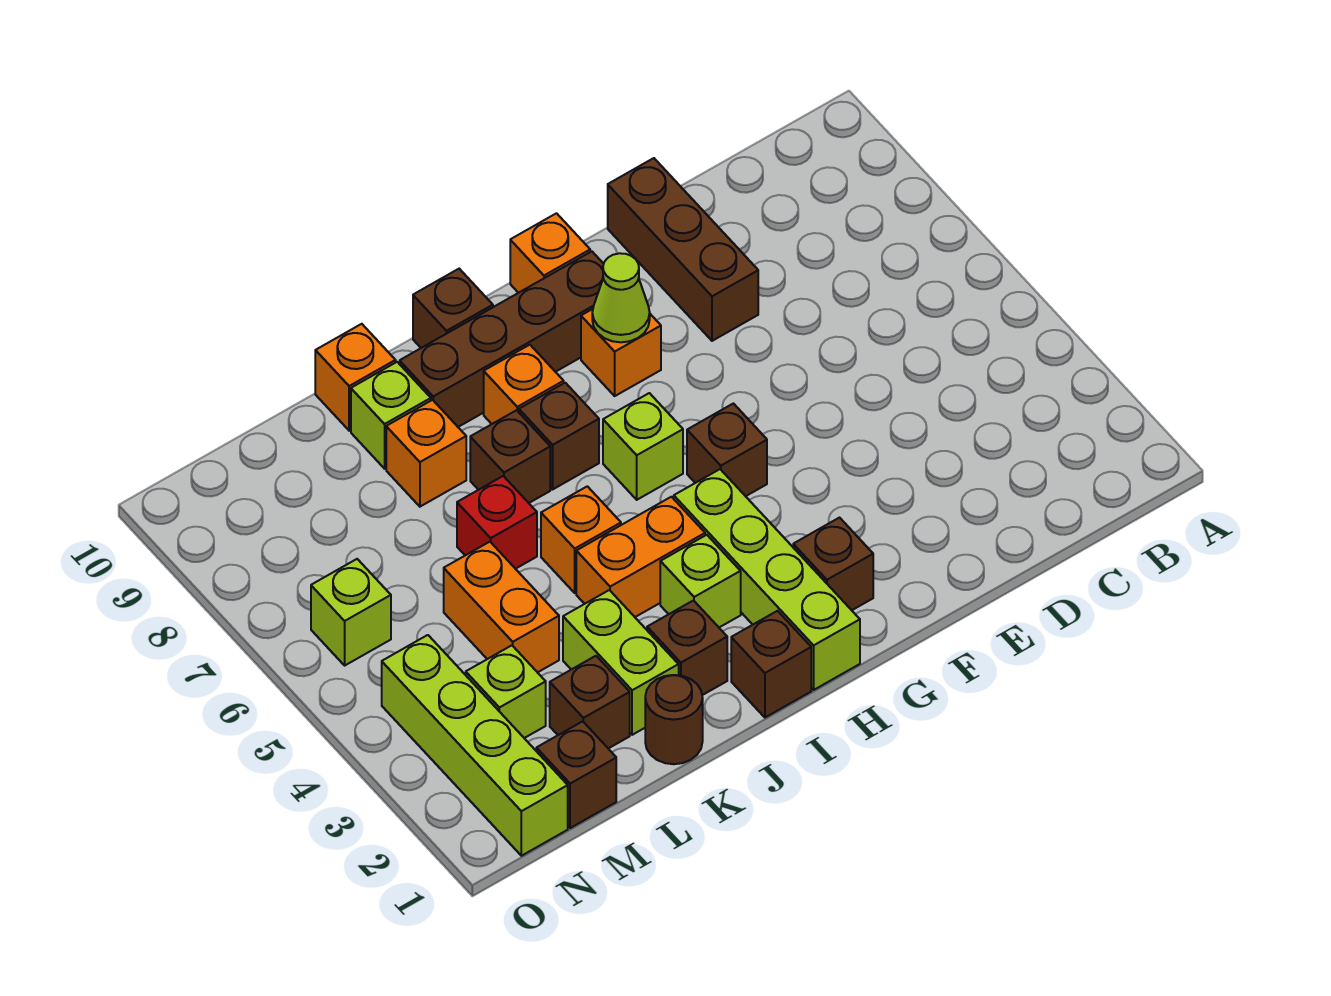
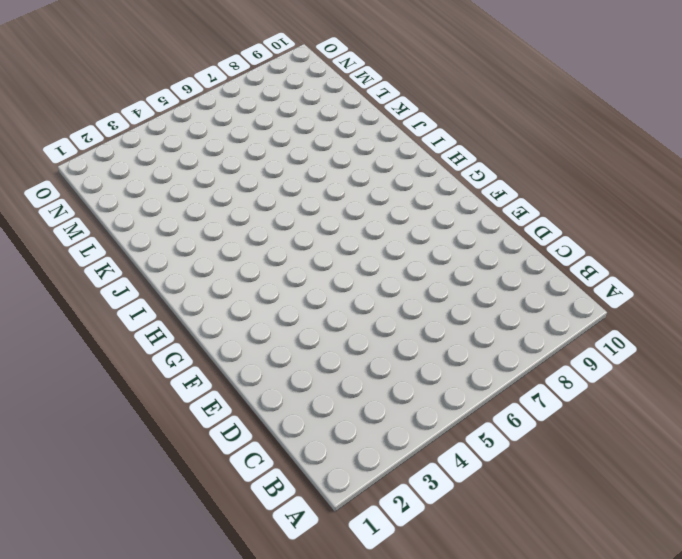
none -> brown brick E8:E10 level 1
none -> brown brick G2 level 1
none -> brown brick G5 level 1
none -> orange brick G8 level 1

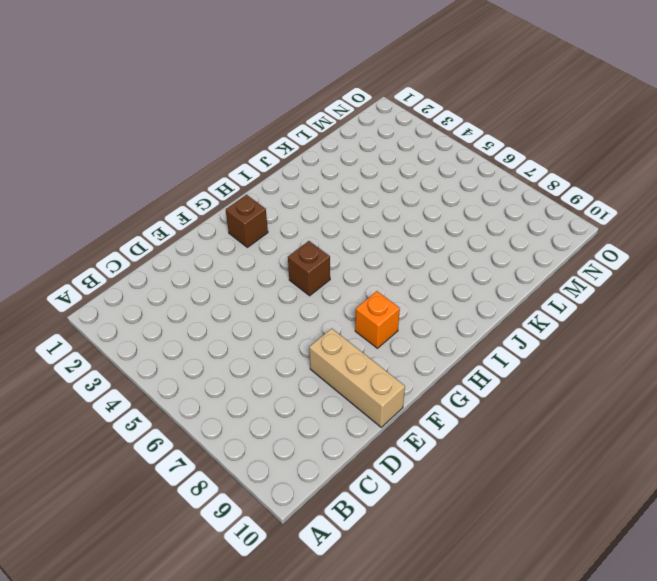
tan brick E8:E10 level 1 -> brown brick E8:E10 level 1
none -> brown brick G9:J9 level 1
none -> orange brick G10 level 1
none -> lime brick H1:H4 level 1
none -> lime brick H6 level 1

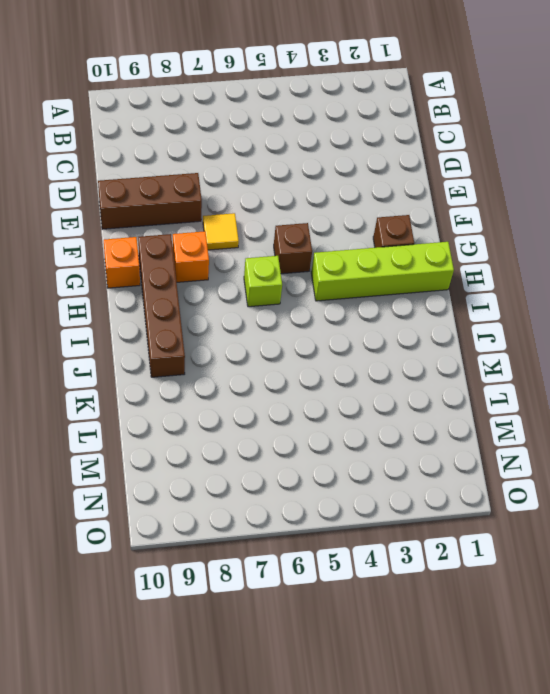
yellow tile F7 level 1 -> none
none -> brown brick I1 level 1
none -> lime brick I3 level 1
none -> orange brick I4:J4 level 1
none -> brown brick I7 level 1

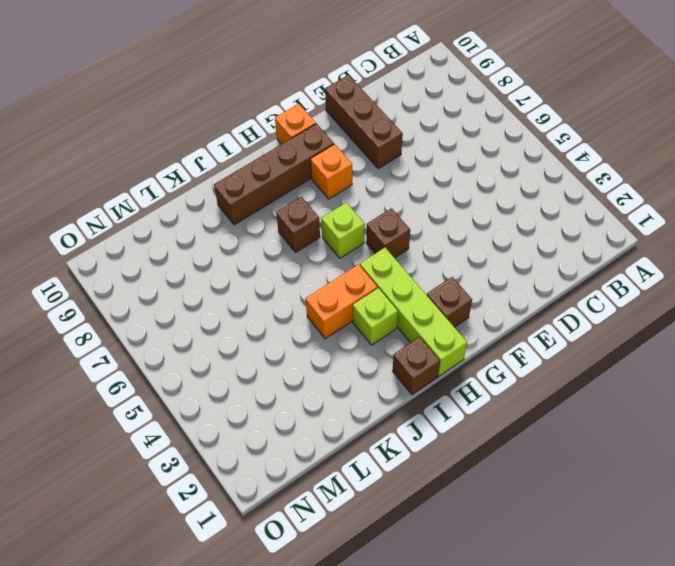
none -> orange brick I8 level 1
none -> brown brick I10 level 1
none -> brown brick J2 level 1
none -> orange brick J5 level 1

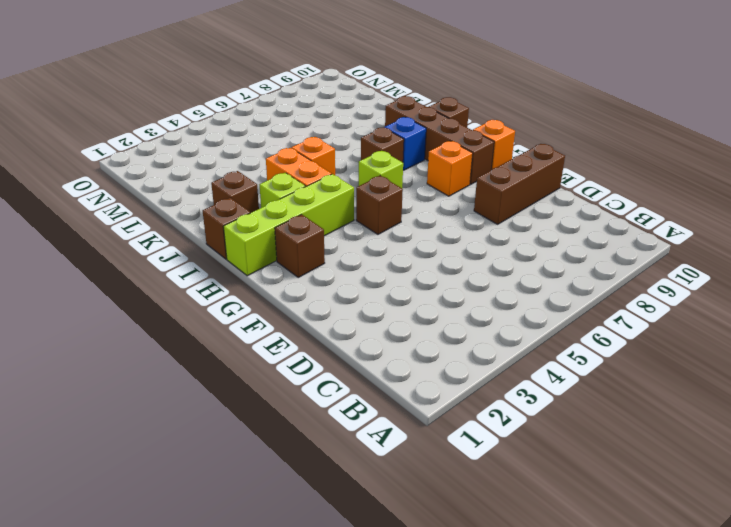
blue brick I8 level 1 -> orange brick I8 level 1
none -> brown brick J7 level 1
none -> brown round brick K1 level 1
none -> lime brick K2:K3 level 1
none -> red brick K6 level 1

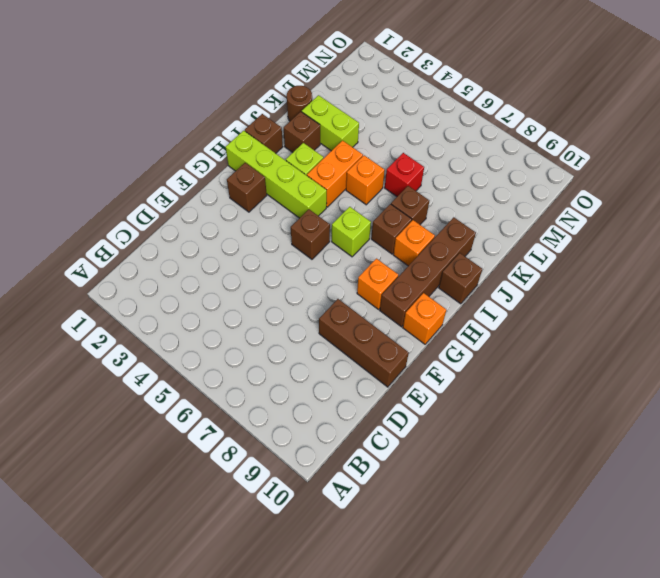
none -> orange brick K8 level 1
none -> lime brick K9 level 1
none -> orange brick K10 level 1
none -> brown brick L2 level 1

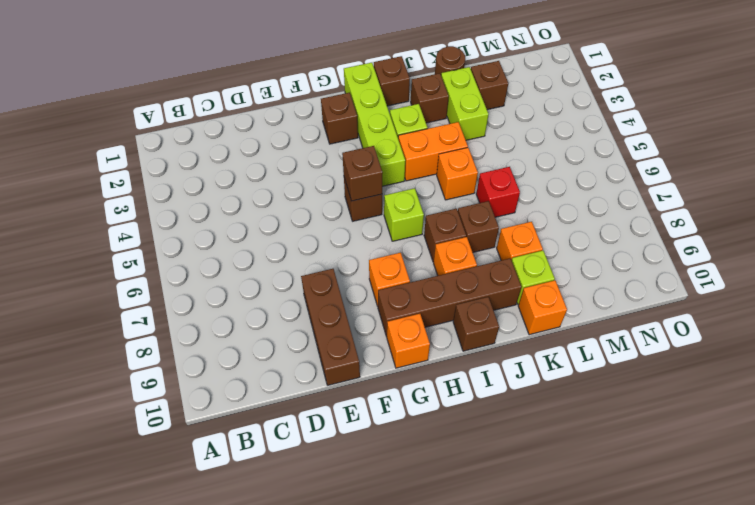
brown brick G5 level 2 -> brown brick M1 level 1
none -> orange brick L4:L5 level 1
none -> lime brick M3 level 1
none -> lime brick N1:N4 level 1
none -> lime brick N6 level 1

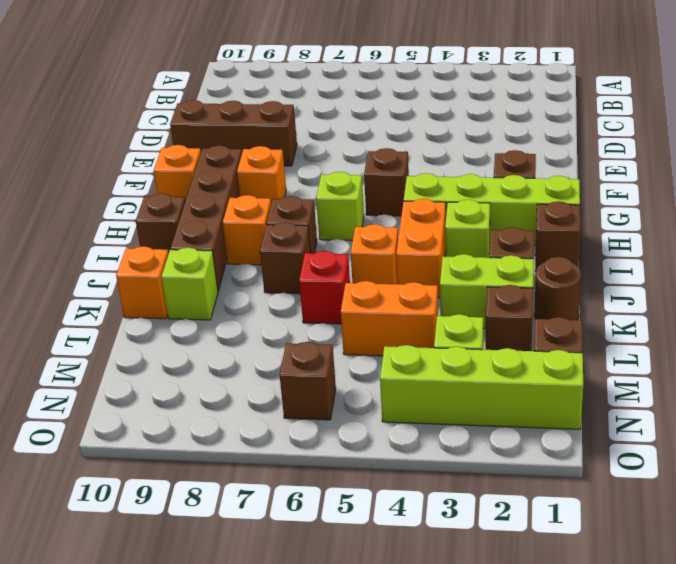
brown brick N6 level 1 -> lime brick N6 level 1
none -> orange brick K8 level 1
none -> lime cone G8 level 2

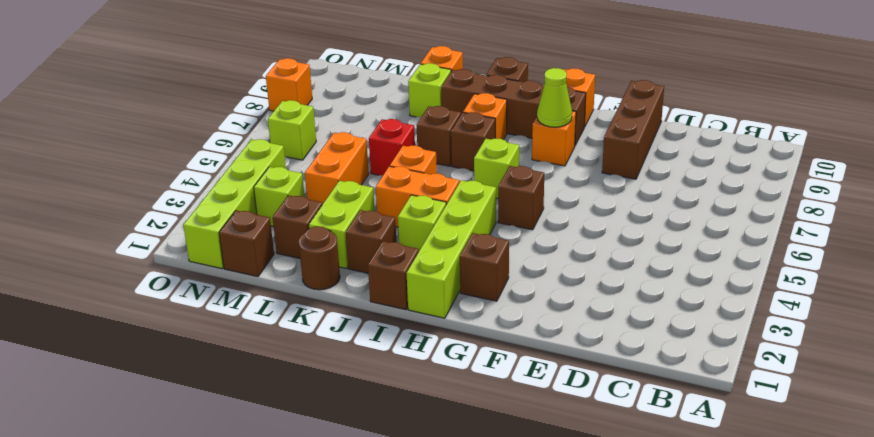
orange brick O8 level 1 -> orange brick K8 level 1

